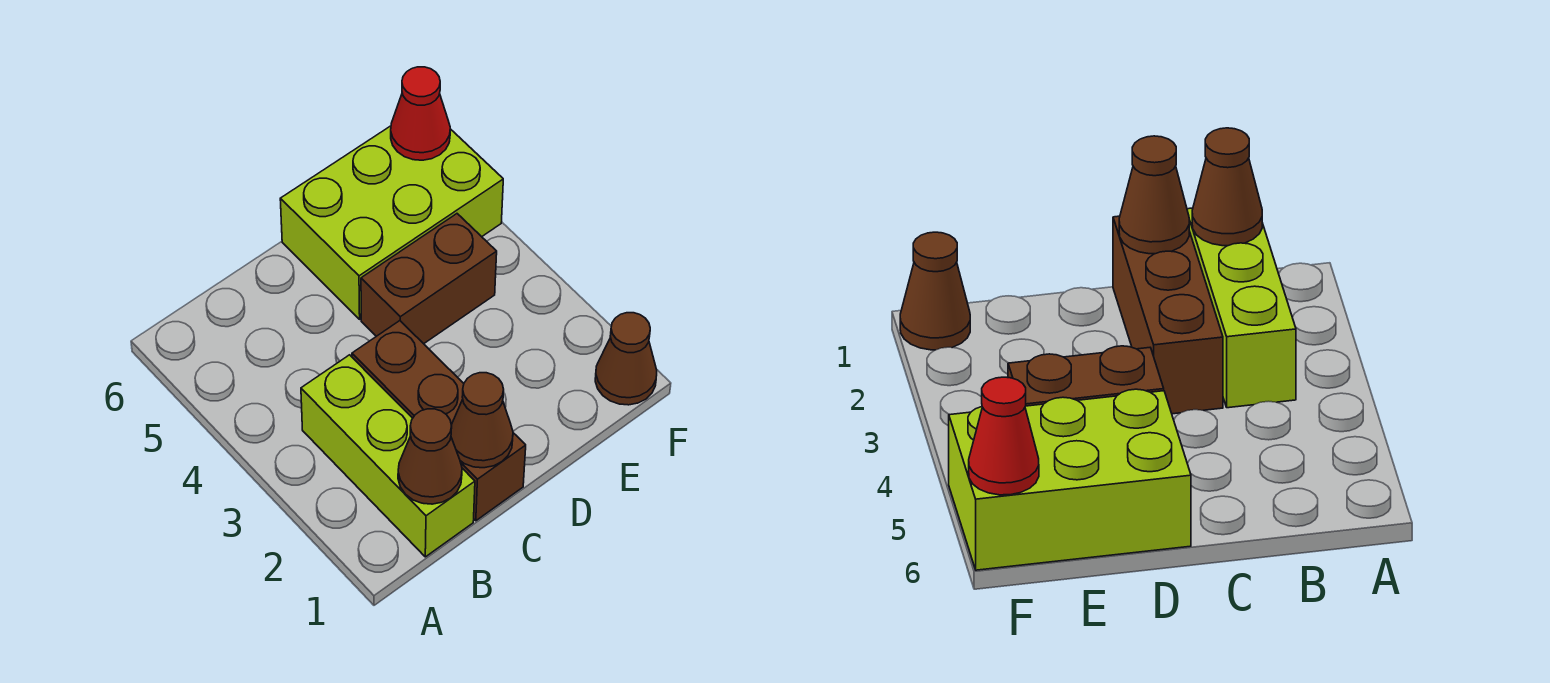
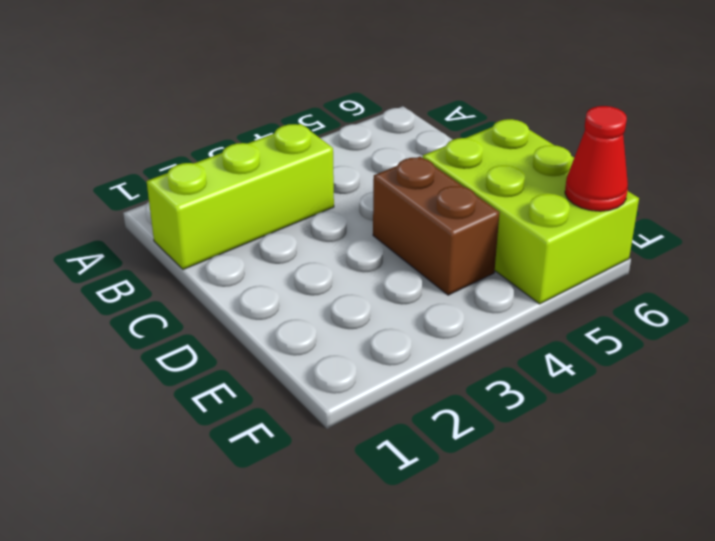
none -> brown brick C1:C3 level 1
none -> brown cone F1 level 1

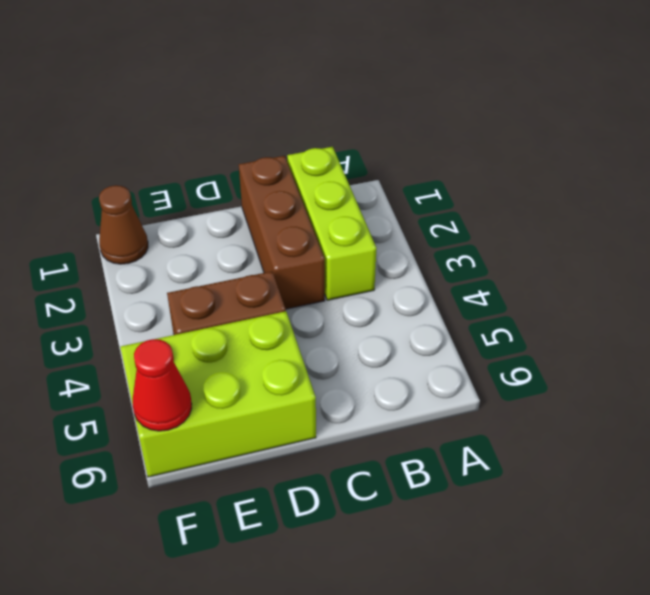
none -> brown cone B1 level 2
none -> brown cone C1 level 2

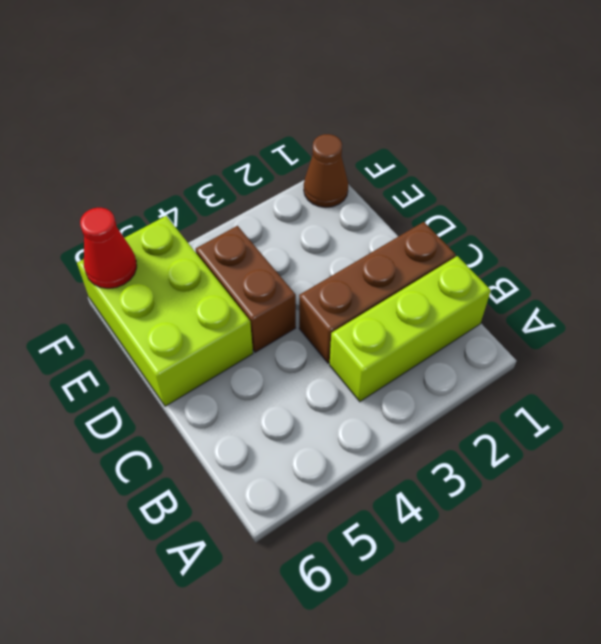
none -> brown cone B1 level 2
none -> brown cone C1 level 2

